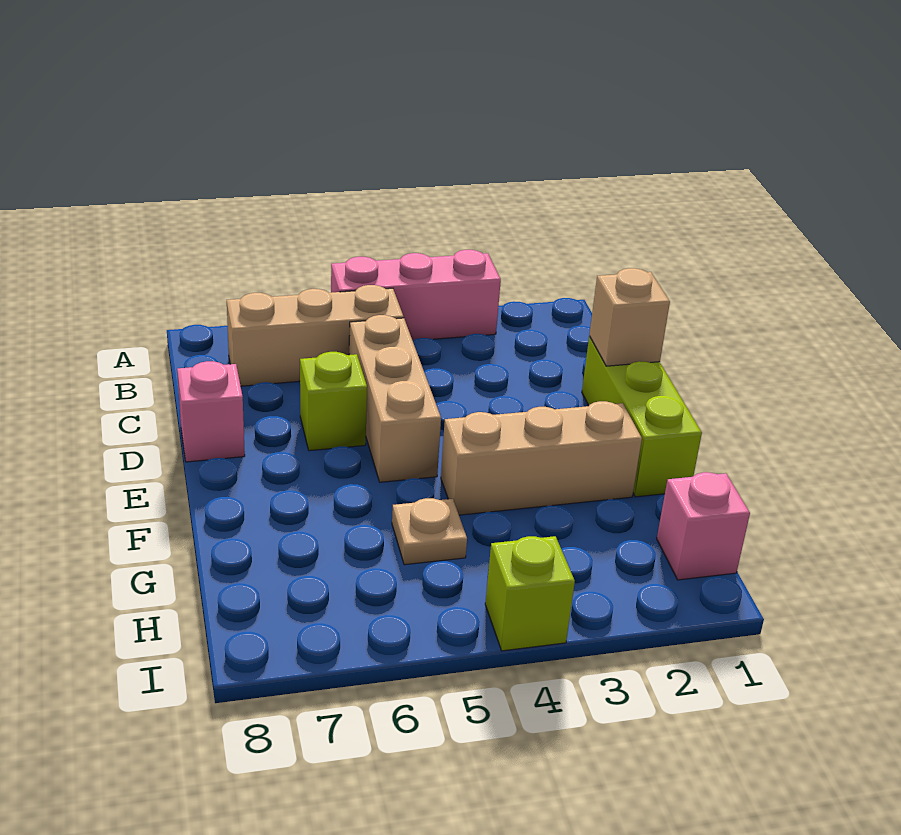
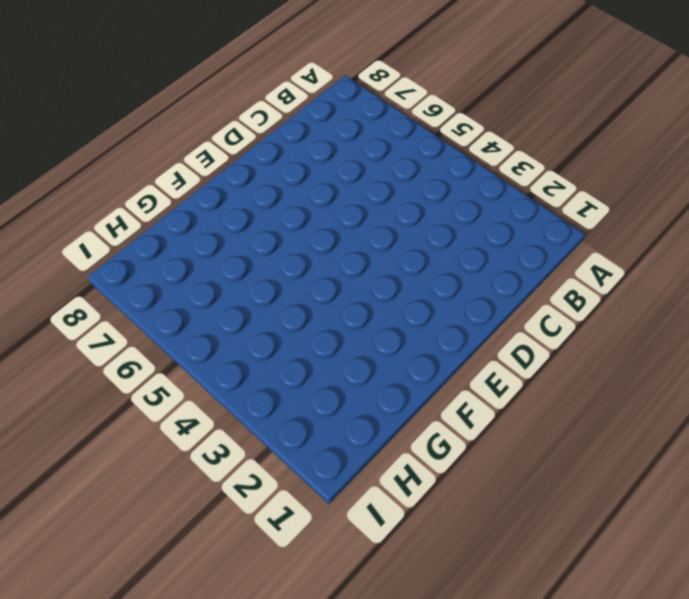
none -> pink brick A3:A5 level 1
none -> tan brick B5:B7 level 1

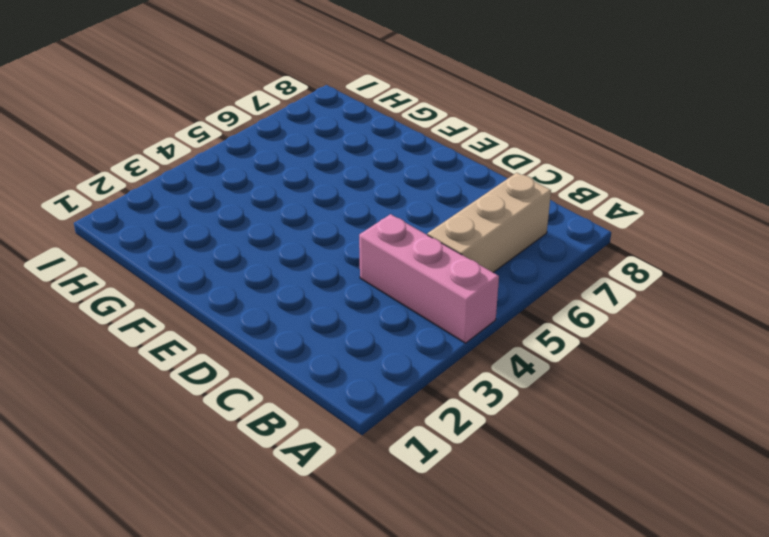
pink brick A4:C4 level 1 -> pink brick A3:A5 level 1
none -> tan brick C5:E5 level 1
none -> lime brick D1:F1 level 1

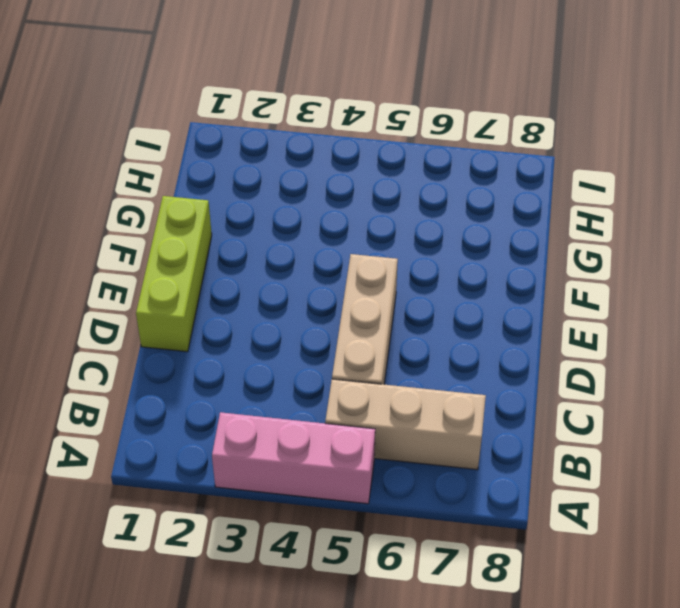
none -> lime brick D6 level 1
none -> pink brick D8 level 1

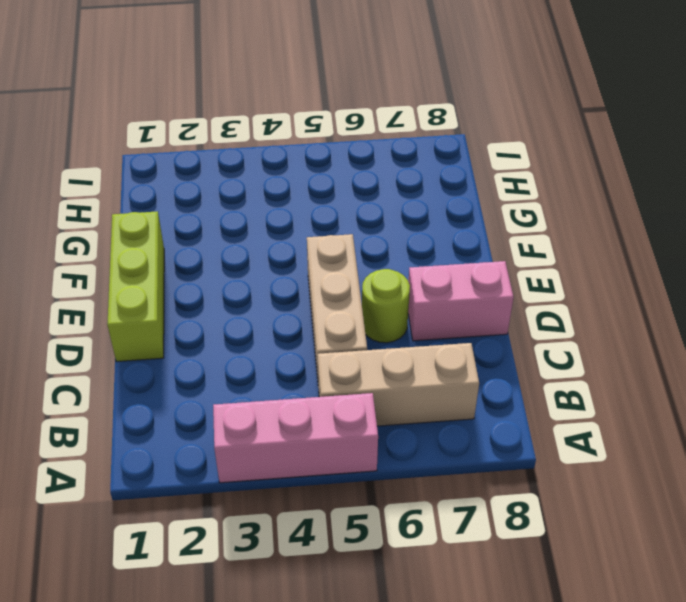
lime round brick D6 level 1 -> lime brick D6 level 1
pink brick D7:D8 level 1 -> pink brick D8 level 1
none -> tan brick F2:F4 level 1
none -> tan plate G5 level 1

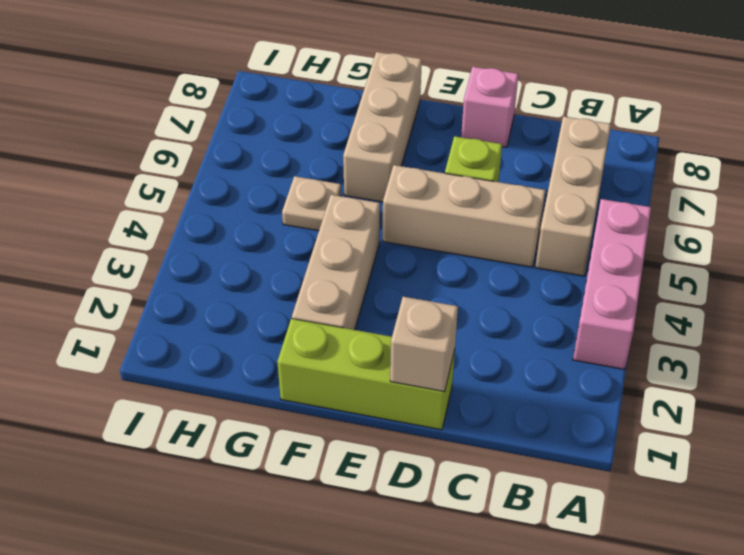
tan brick F6:F8 level 1 -> none
none -> pink brick H1 level 1
none -> lime brick I4 level 1

